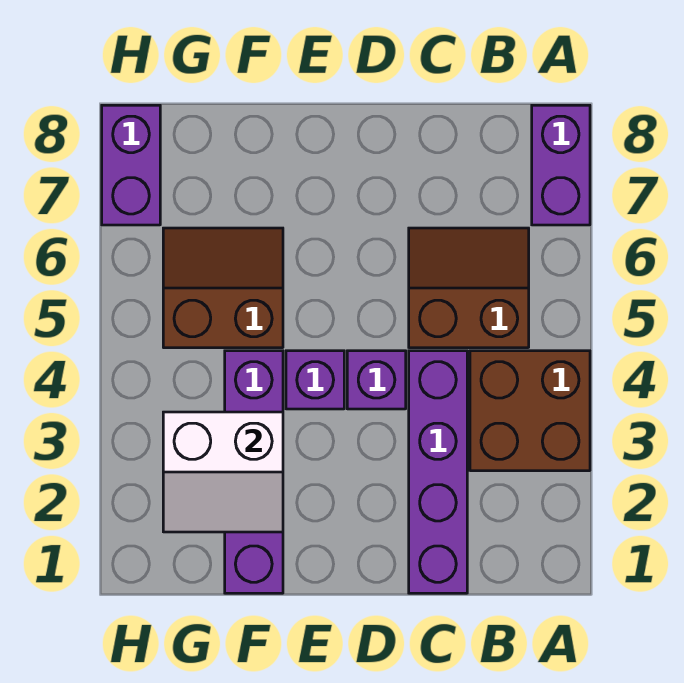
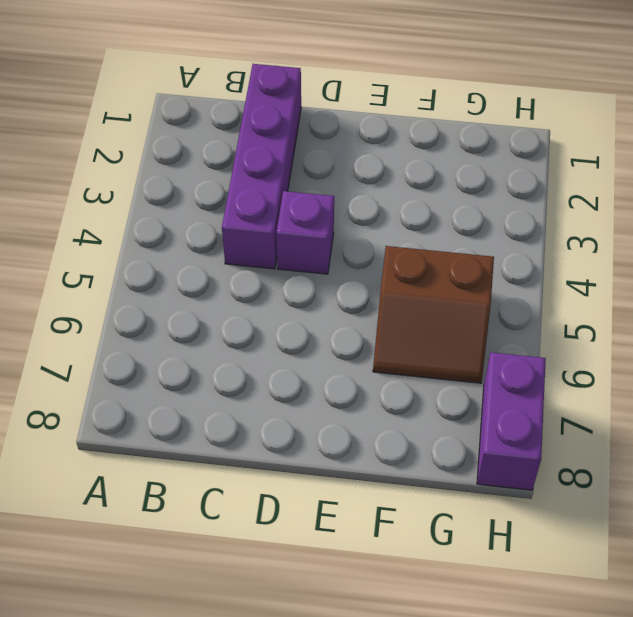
none -> brown brick A3:B4 level 1
none -> purple brick A7:A8 level 1

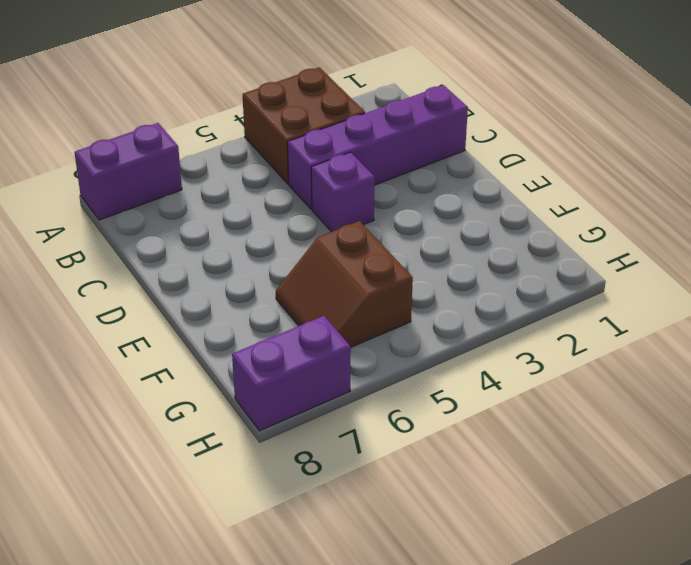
none -> brown slope B5:C6 level 1 top 5
none -> purple brick E4 level 1

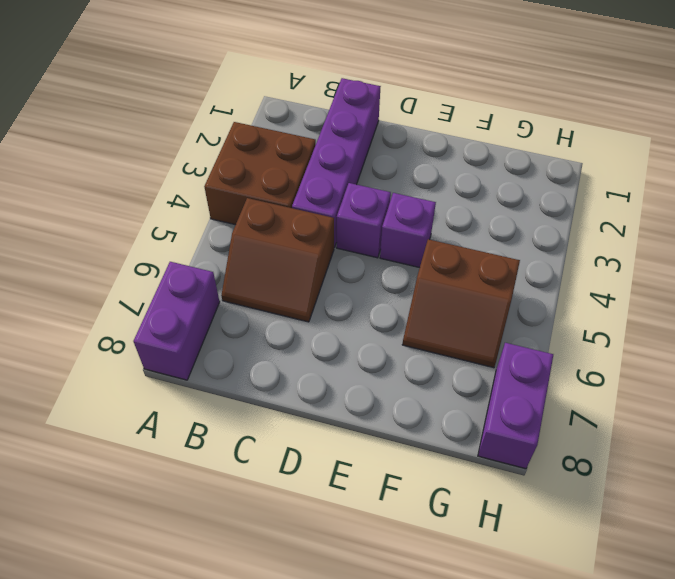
none -> purple brick F1:F4 level 1
none -> white slope F2:G3 level 2 top 3

